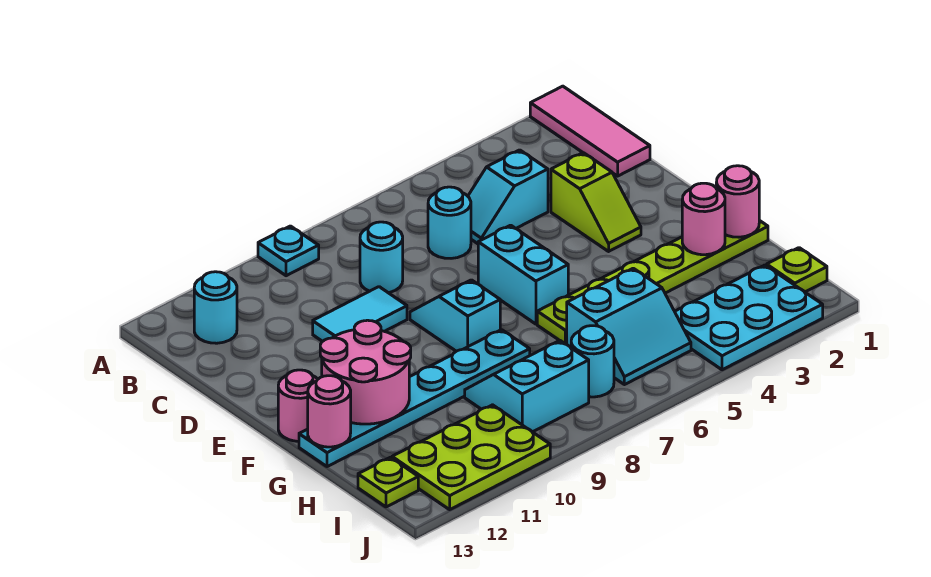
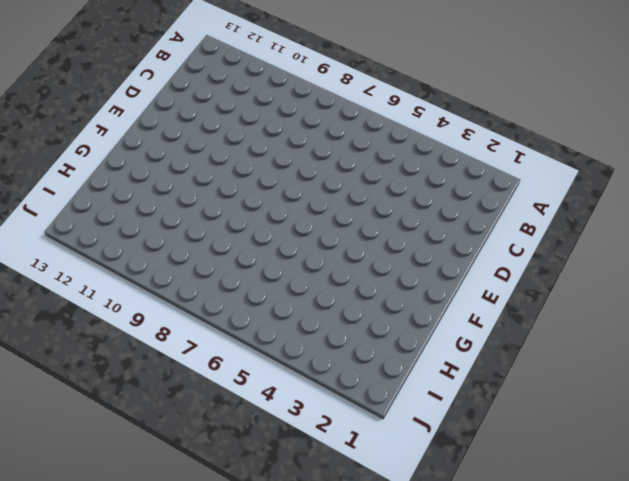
none -> pink tile A1:C1 level 1
none -> cyan plate A9 level 1
none -> cyan round brick B12 level 1

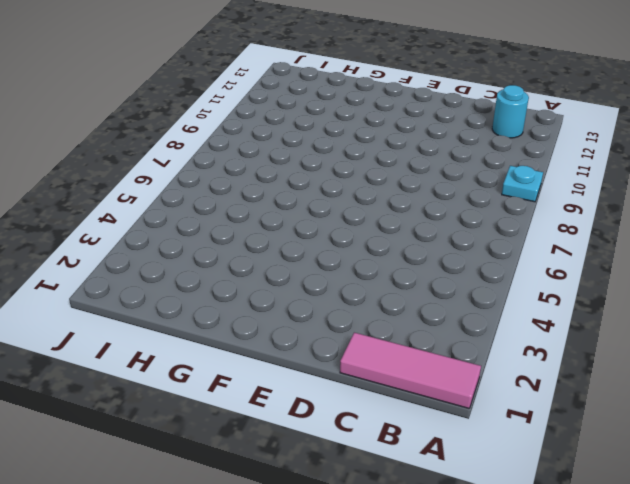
none -> cyan slope C4:C5 level 1 top 4
none -> cyan round brick C6 level 1
none -> cyan round brick C8 level 1

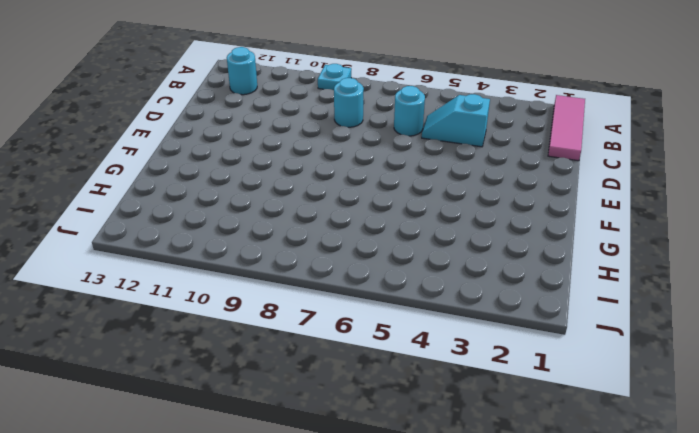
none -> lime slope D3:E3 level 1 top D
none -> cyan tile D9:D10 level 1
none -> cyan brick E6:F6 level 1

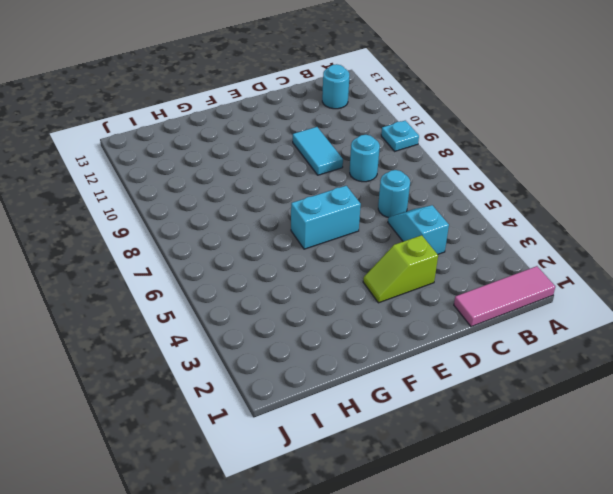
none -> cyan slope E8:F8 level 1 top F
none -> pink round brick F13 level 1
none -> lime plate G1:G6 level 1

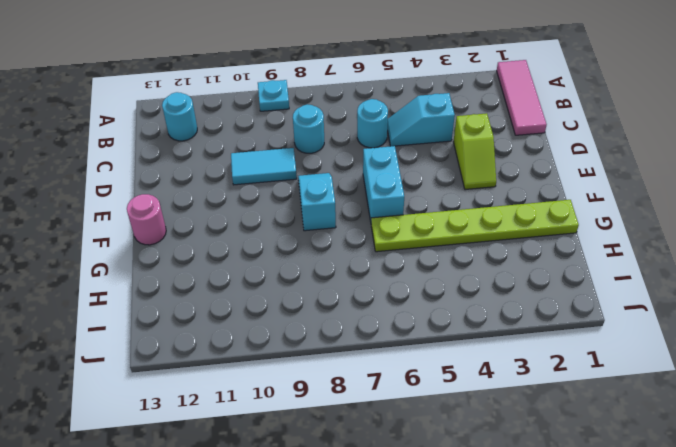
none -> cyan plate G8:G13 level 1
none -> cyan slope H5:I6 level 1 top H
none -> cyan slope H8:I9 level 1 top I

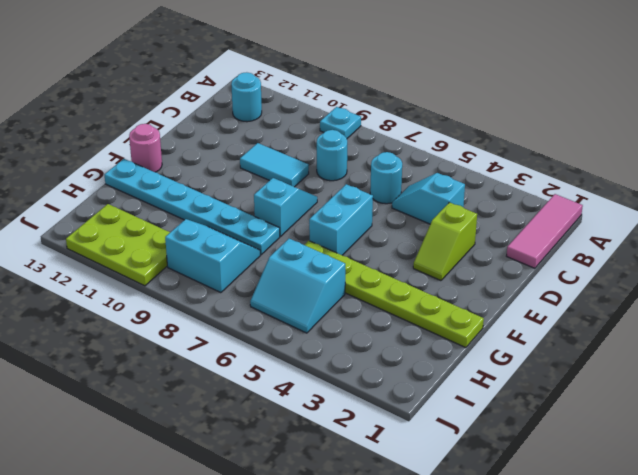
none -> lime plate I1 level 1
none -> cyan plate I2:J4 level 1
none -> cyan round brick I7 level 1

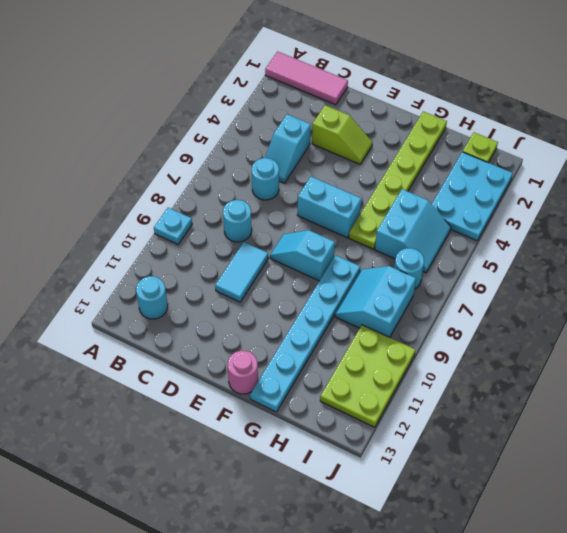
none -> lime plate I13 level 1
none -> pink round brick F11:G12 level 2
none -> pink round brick G1 level 2

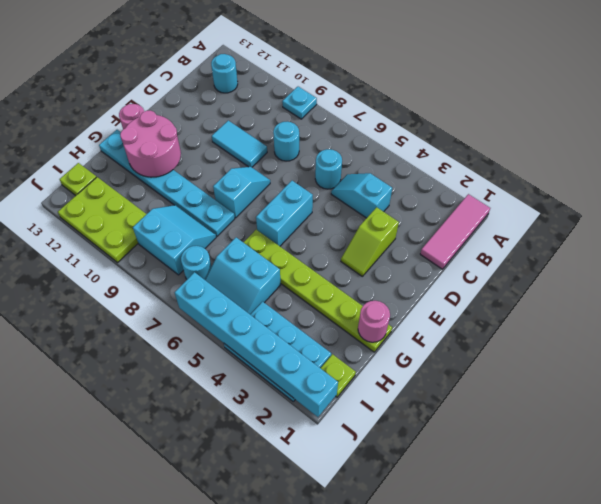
cyan brick J1:J6 level 2 -> none
none -> pink round brick G2 level 2
none -> pink round brick G13 level 2

